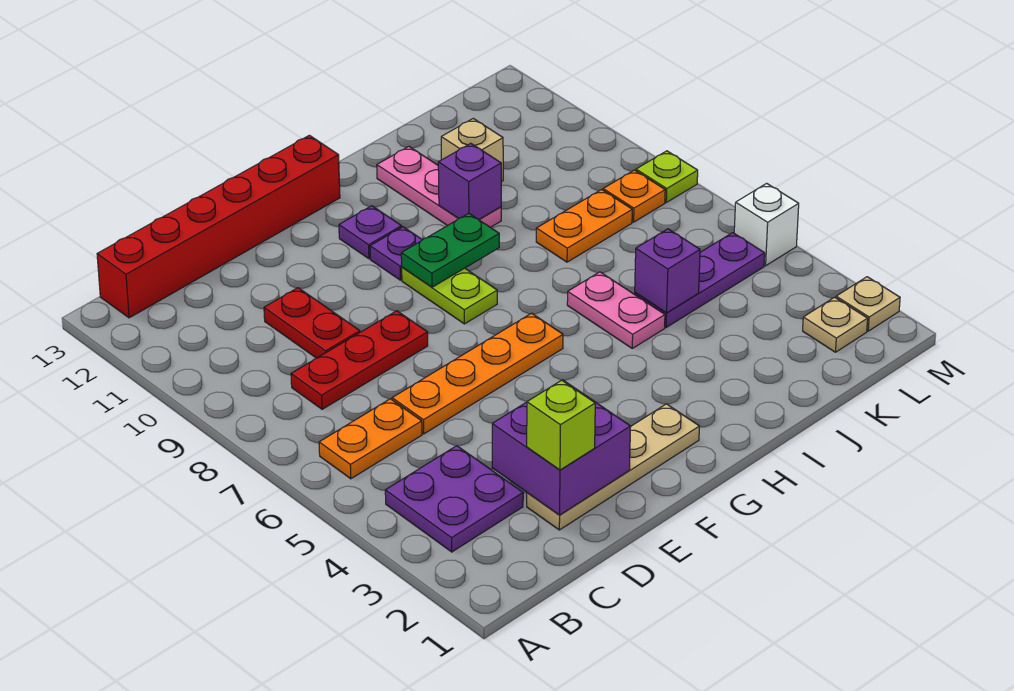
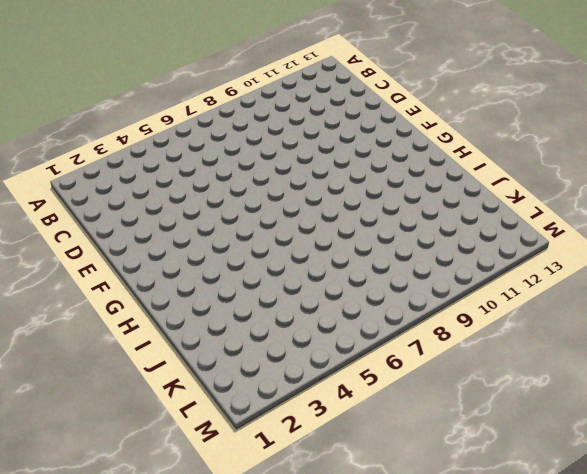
none -> purple plate B3:C4 level 1
none -> orange plate B6:C6 level 1
none -> red brick B13:G13 level 1

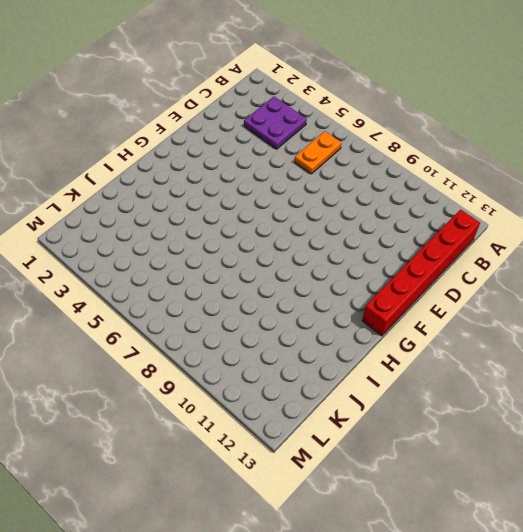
none -> red plate C8:E8 level 1
none -> tan plate D2:G2 level 1
none -> orange plate D6:G6 level 1

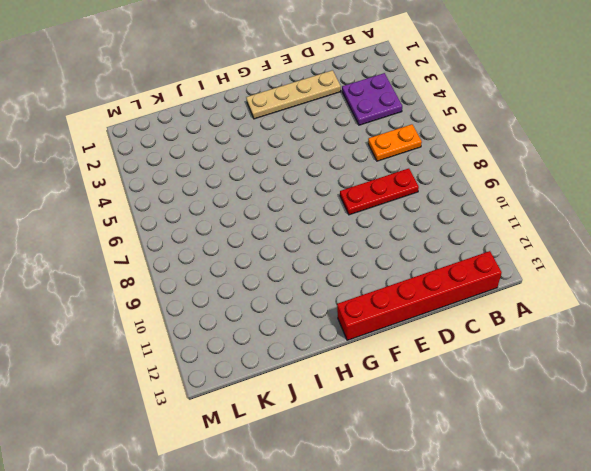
none -> orange plate D6:G6 level 1
none -> red plate D9:D10 level 1
none -> lime plate G8:G9 level 1

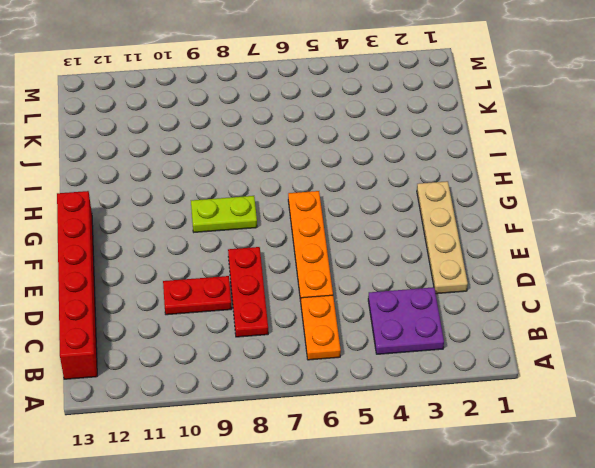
none -> purple plate G10 level 1
none -> purple plate G11 level 1
none -> pink plate I5:I6 level 1

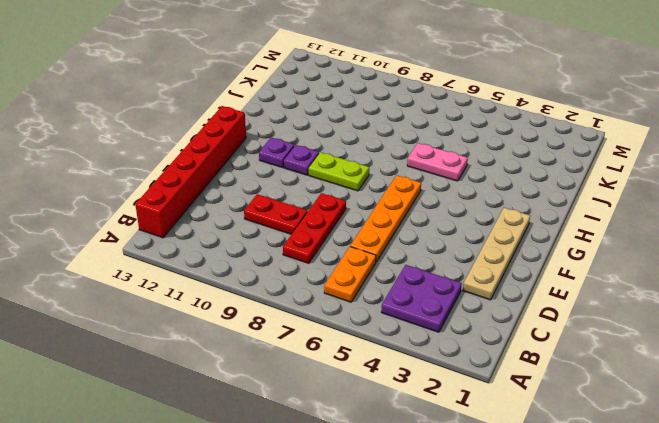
none -> pink plate I10:I12 level 1
none -> purple plate J5:L5 level 1
none -> orange plate J8:K8 level 1

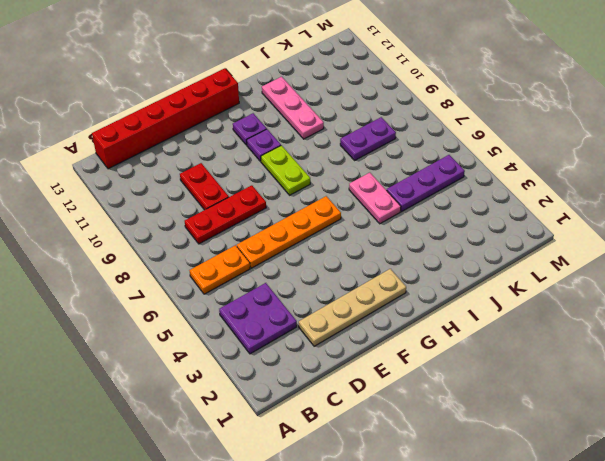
purple plate J8:K8 level 1 -> orange plate J8:K8 level 1
none -> tan brick J11 level 1
none -> tan plate L2 level 1
none -> orange plate L8 level 1

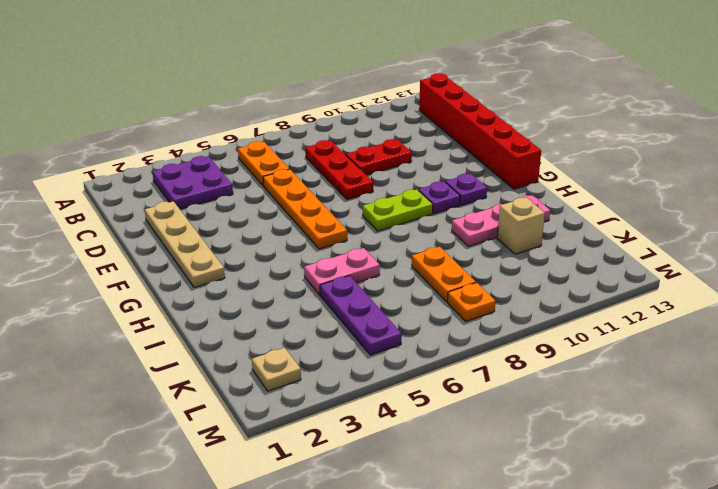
none -> tan plate M2 level 1
none -> white brick M5 level 1
none -> lime plate M8 level 1

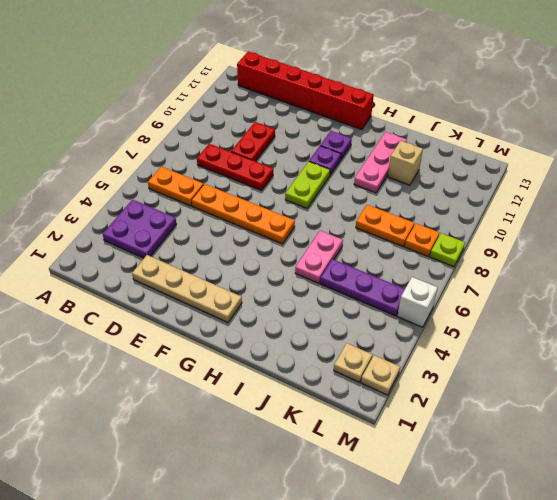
none -> purple brick D2:E3 level 2
none -> green plate G9:H9 level 2
none -> purple brick I10 level 2

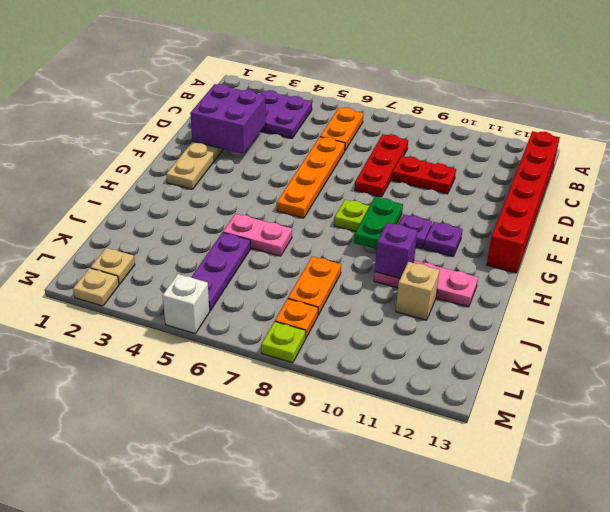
none -> purple brick J5 level 2
none -> lime brick D2 level 3

